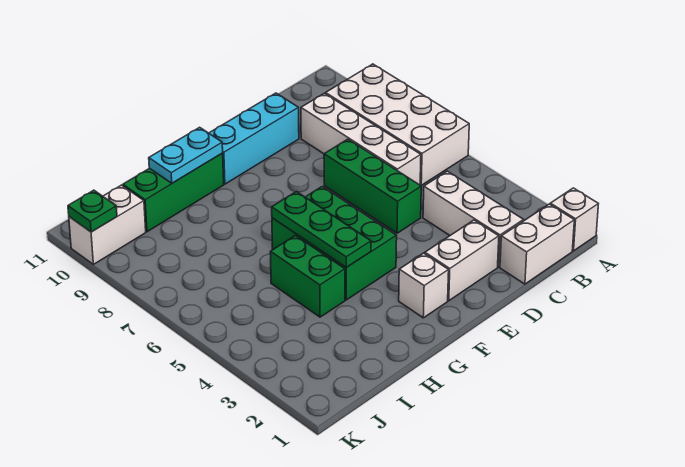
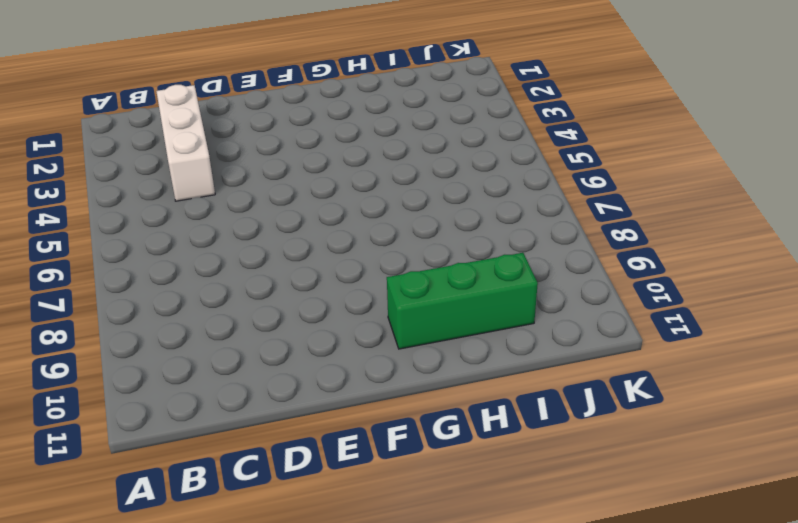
none -> white brick A1 level 1
none -> white brick A6:B9 level 1
none -> white brick B1:C1 level 1

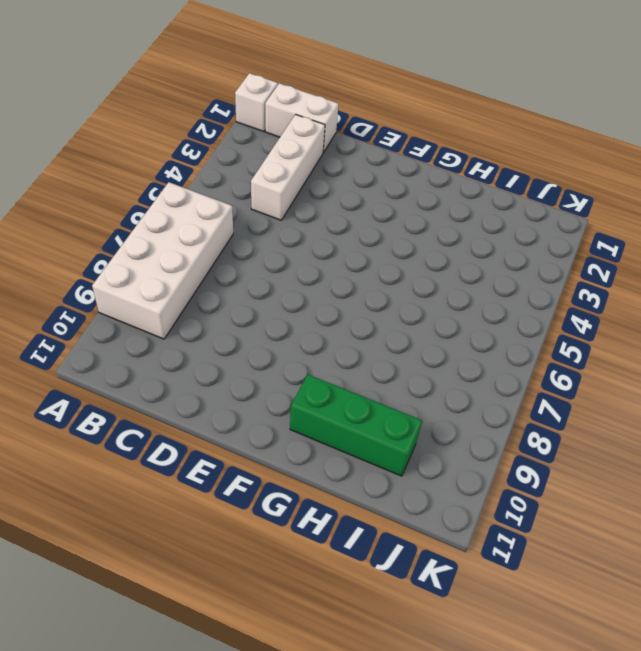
none -> white brick C6:C9 level 1
none -> white brick D2:E2 level 1
none -> green brick D5:D7 level 1

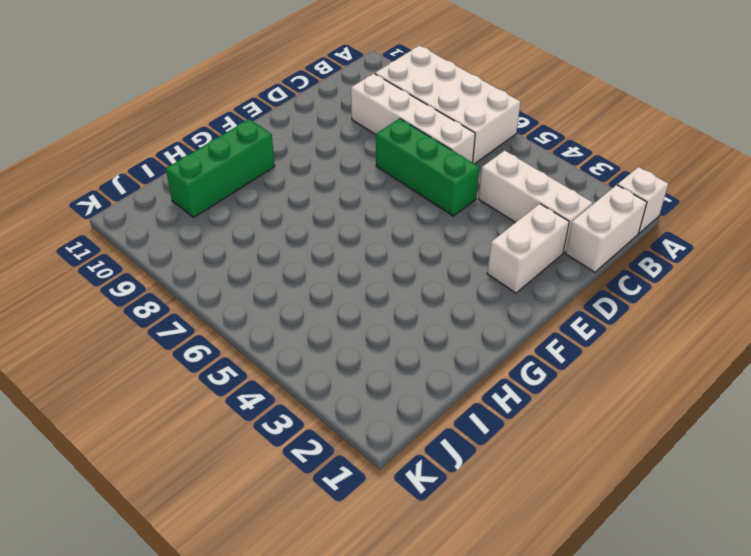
none -> cyan brick D10:F10 level 1
none -> white brick F2 level 1
none -> green brick F4:G6 level 1

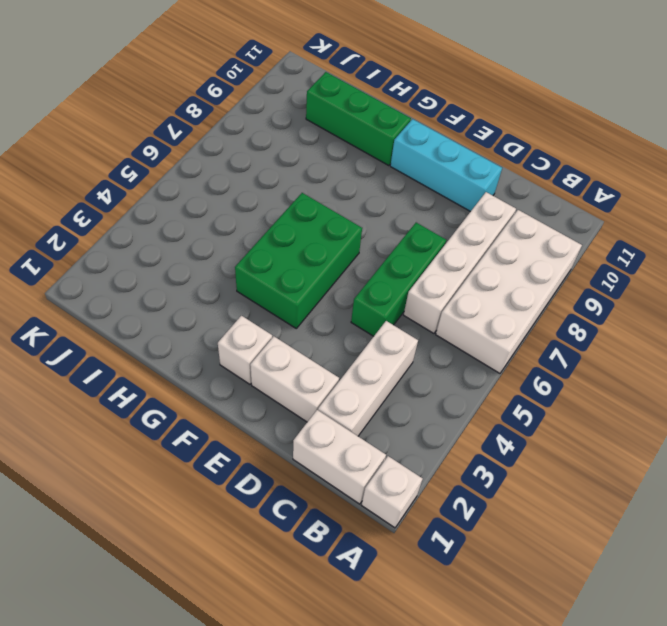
none -> green brick H4:H5 level 1
none -> white brick J10:K10 level 1
none -> green plate G4:G6 level 2

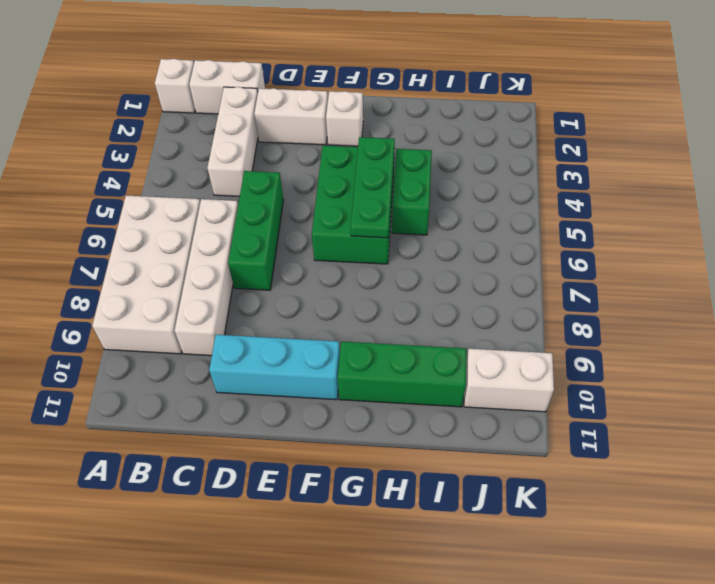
none -> cyan plate G10:H10 level 2
none -> green plate K10 level 2

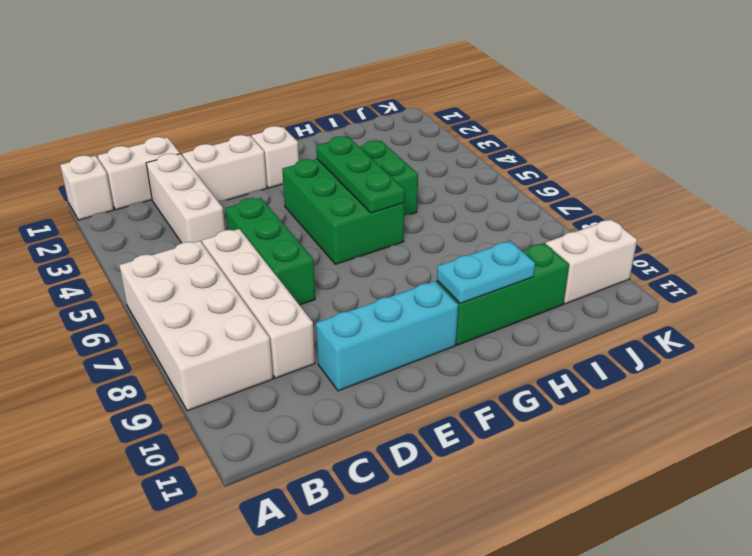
none -> green plate K10 level 2

